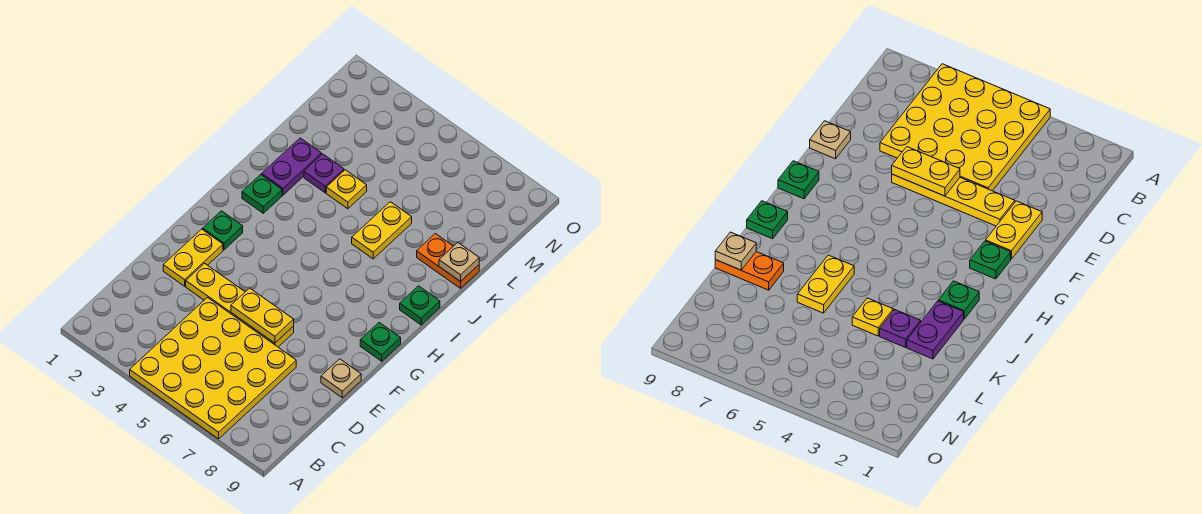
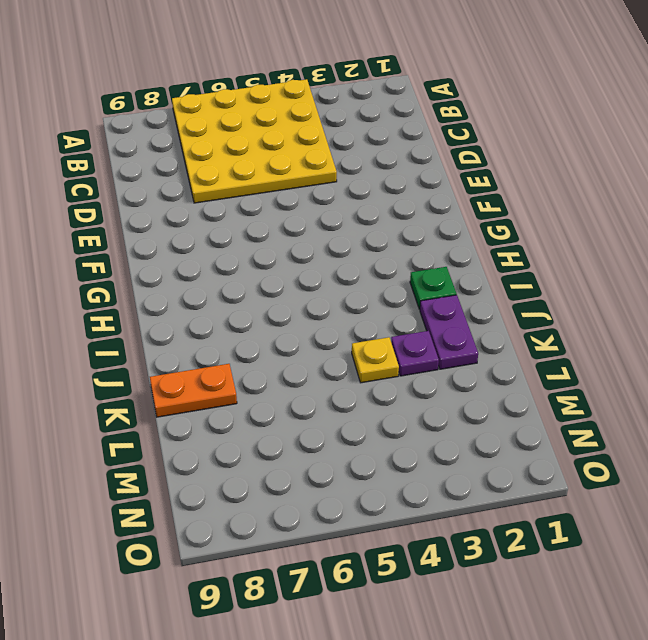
none -> yellow plate E2:F2 level 1
none -> yellow plate E3:E6 level 1
none -> tan plate E9 level 1

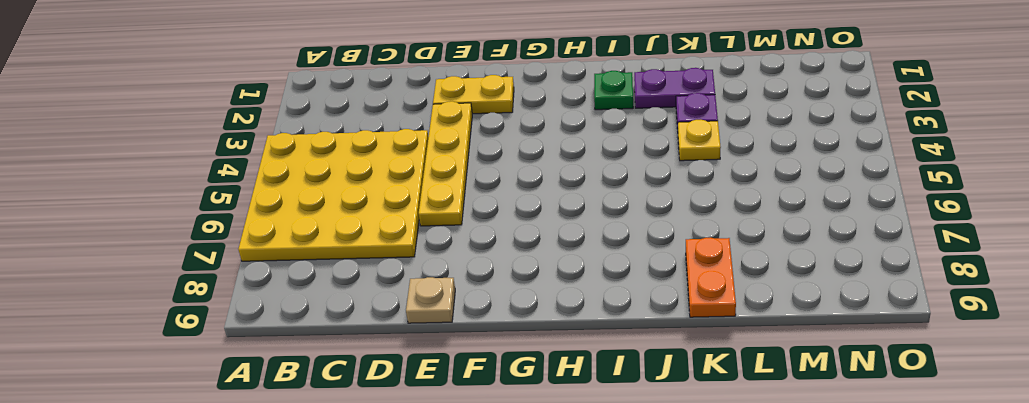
none -> green plate G2 level 1
none -> green plate G9 level 1
none -> green plate I9 level 1

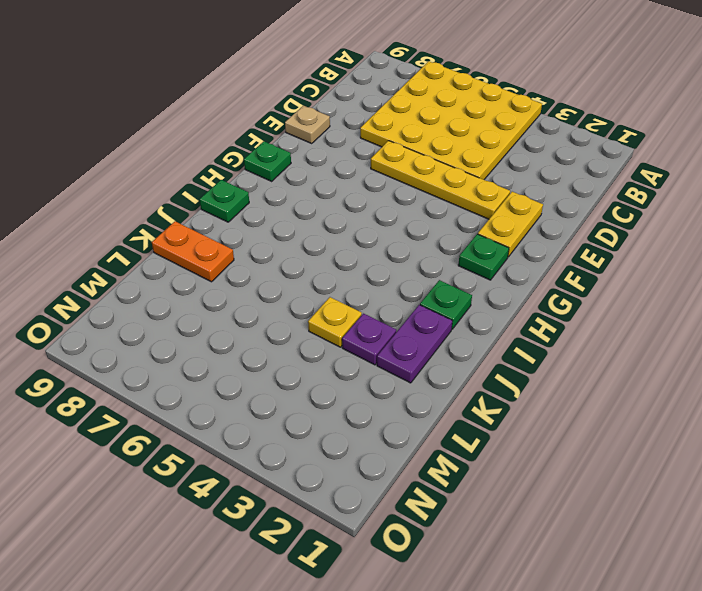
none -> yellow plate J6:K6 level 1
none -> yellow plate E5:E6 level 2
none -> tan plate K9 level 2

